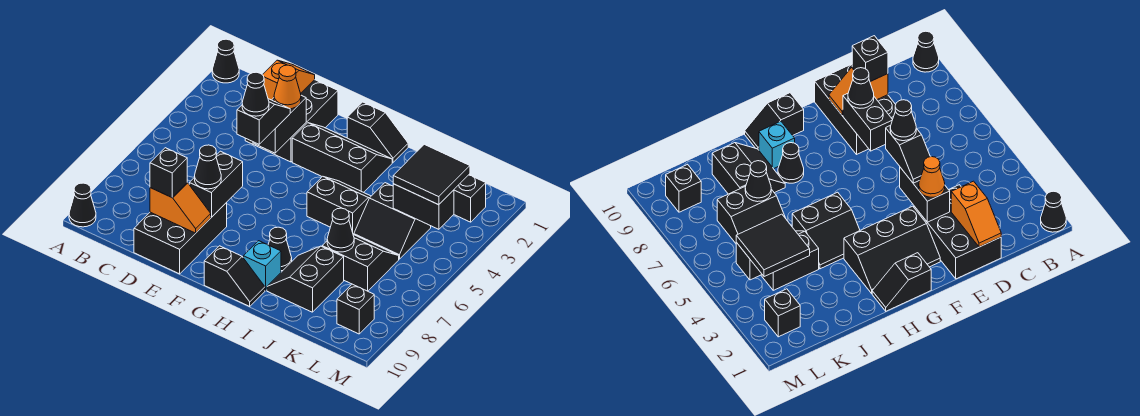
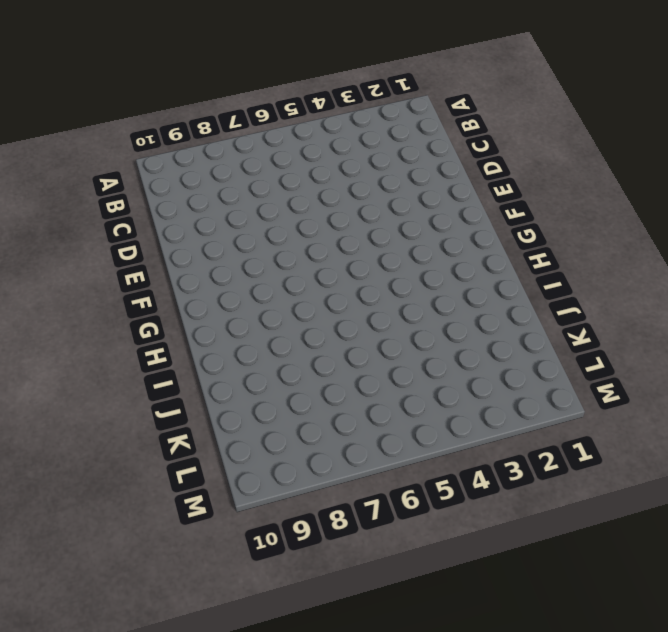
none -> black cone A1 level 1
none -> black cone A10 level 1
none -> black brick D1:E3 level 1

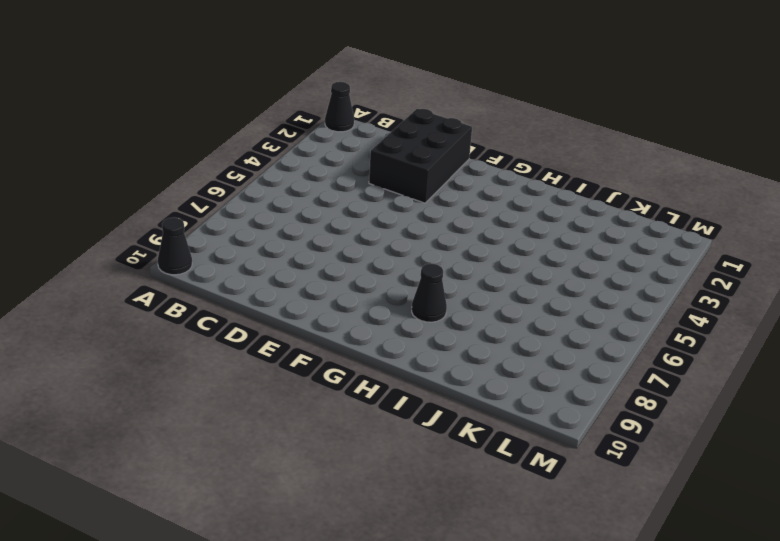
none -> black brick D8:E10 level 1
none -> black slope F2:H3 level 1 top 3
none -> black slope G1:H1 level 1 top G

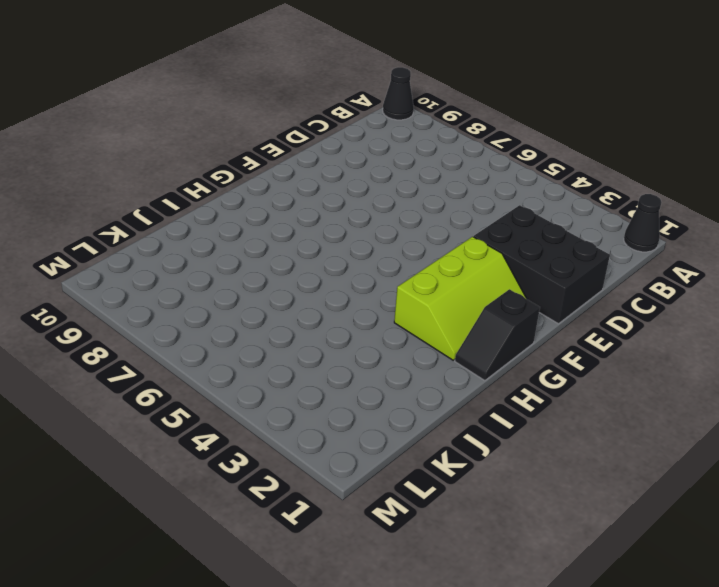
lime slope F2:H3 level 1 top 3 -> black slope F2:H3 level 1 top 3
none -> black brick D8:E10 level 1
none -> black slope G10:H10 level 1 top G
none -> black slope H4:I5 level 1 top 5

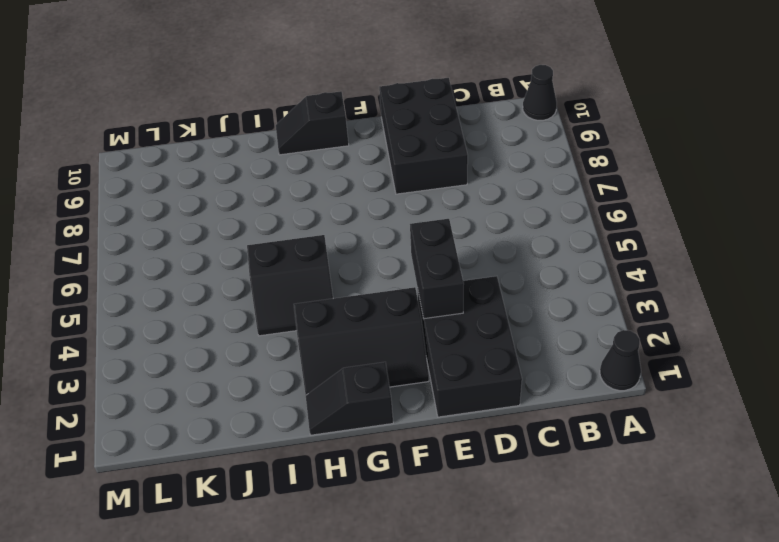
none -> black cone H8 level 1
none -> cyan brick H9 level 1
none -> black slope I8:J9 level 1 top J

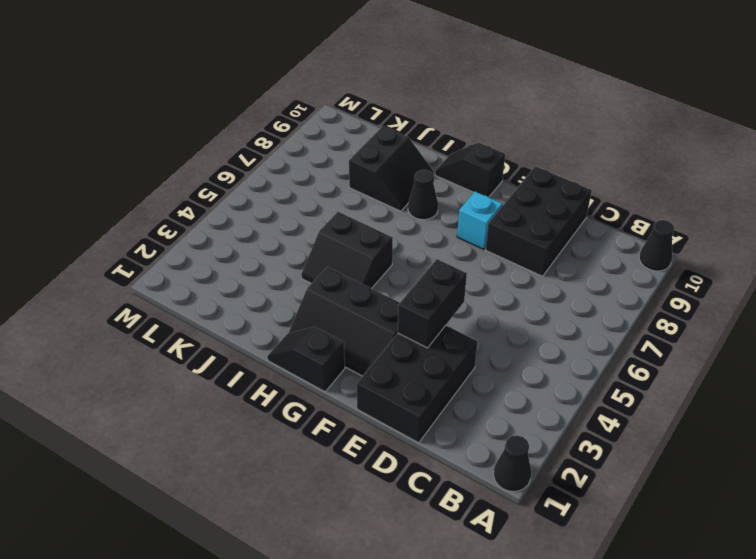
cyan brick F8 level 1 -> cyan brick H9 level 1
none -> black slope J4:K5 level 1 top 4
none -> black slope J6:K7 level 1 top 7
none -> black brick L2 level 1

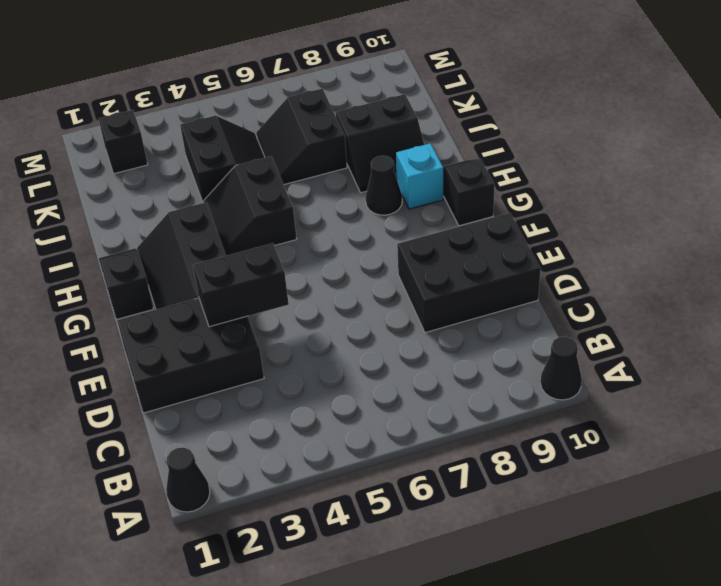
none -> black brick L9 level 1
none -> orange slope D1:D2 level 2 top 2
none -> orange slope D9:E9 level 2 top D

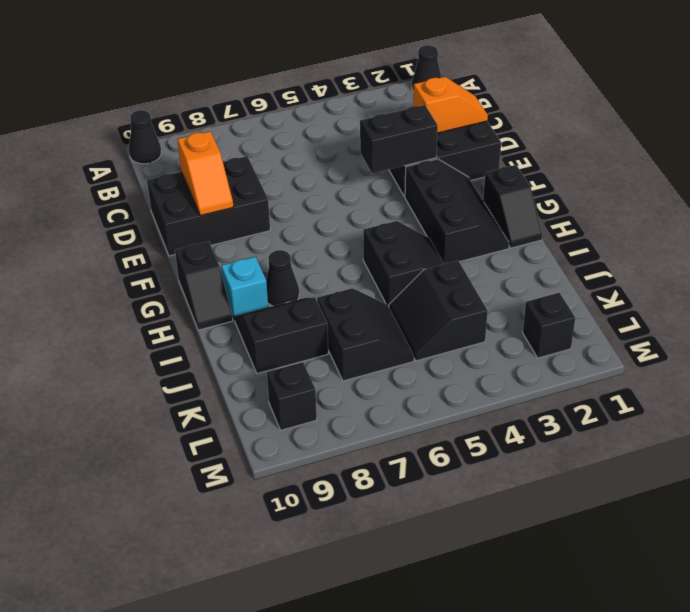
none -> black brick E7:E8 level 2
none -> black cone J7 level 2
none -> black brick K4:L4 level 2

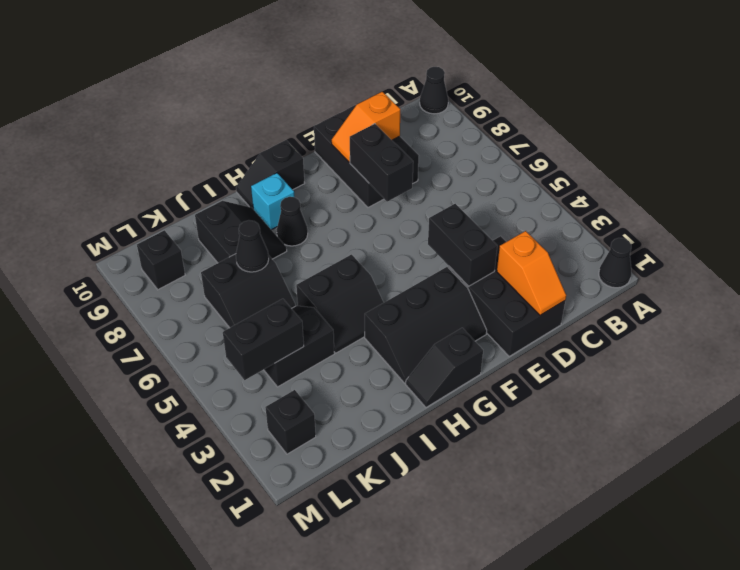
none -> black brick D9 level 3
none -> orange cone E3 level 3
none -> black slope E4:E5 level 3 top 5

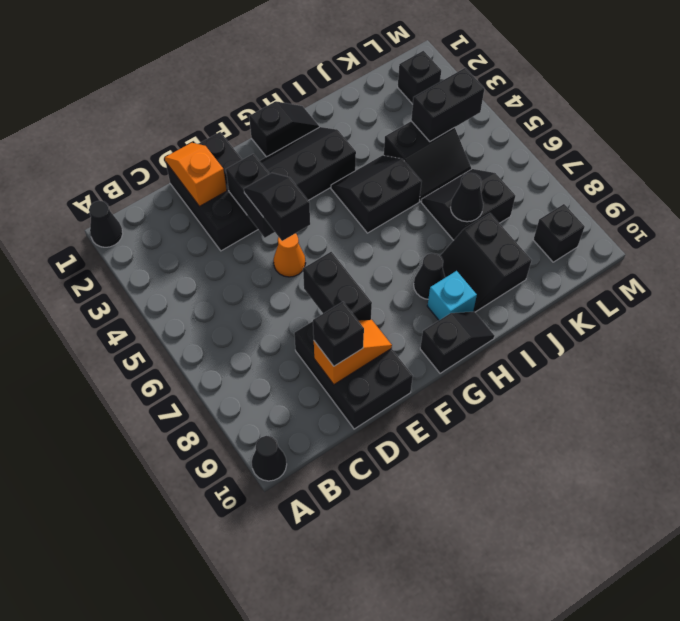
orange cone E5 level 1 -> orange cone E3 level 3
none -> black cone E8 level 3
none -> black tile K3:L4 level 3
none -> black cone E5 level 4

